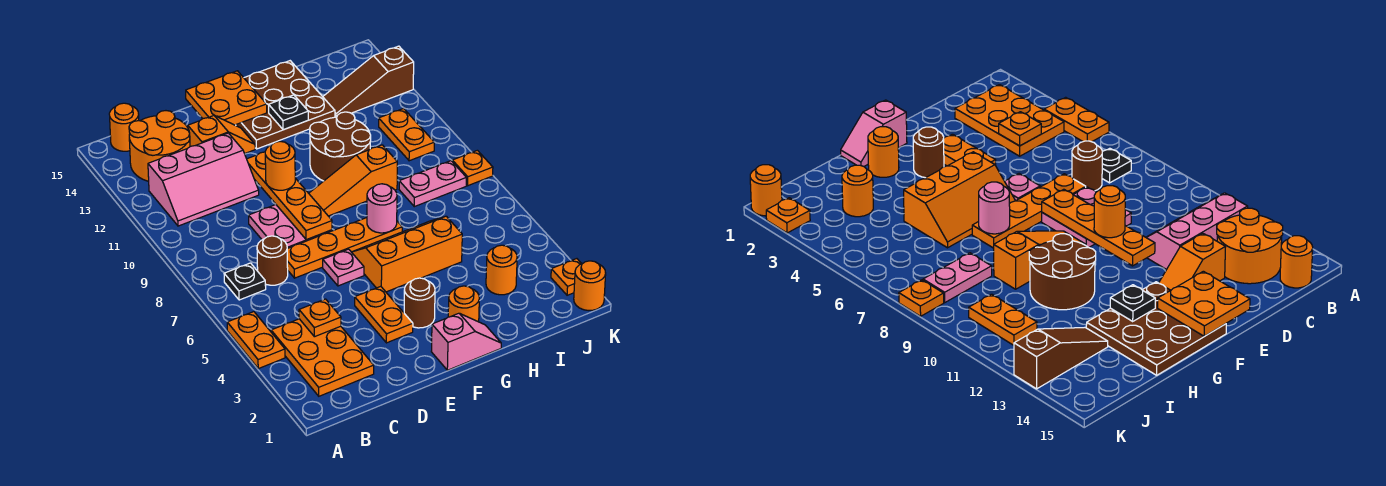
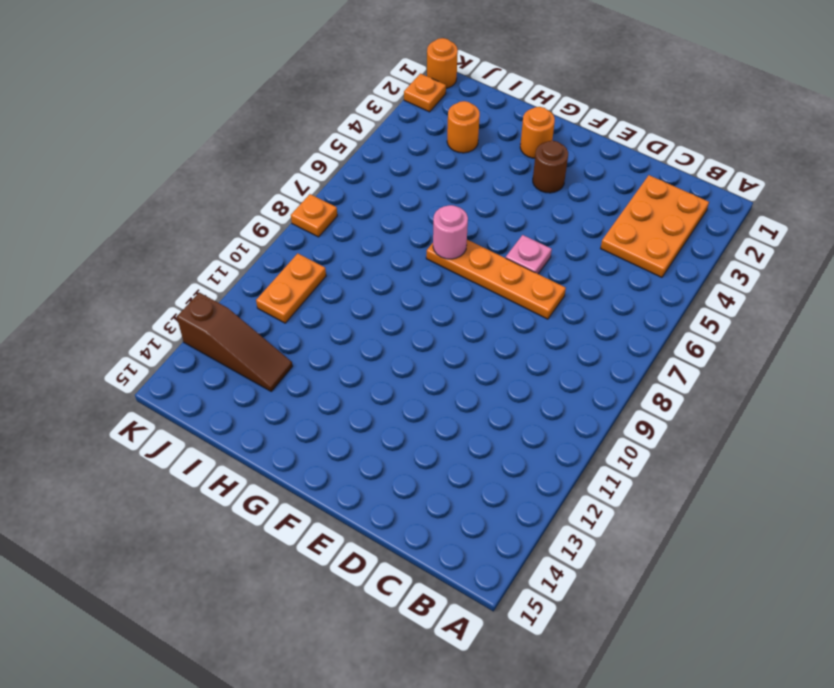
none -> orange plate A4:A5 level 1
none -> black plate B7 level 1
none -> pink slope B11:D12 level 1 top 12
none -> orange round brick B13:C14 level 1

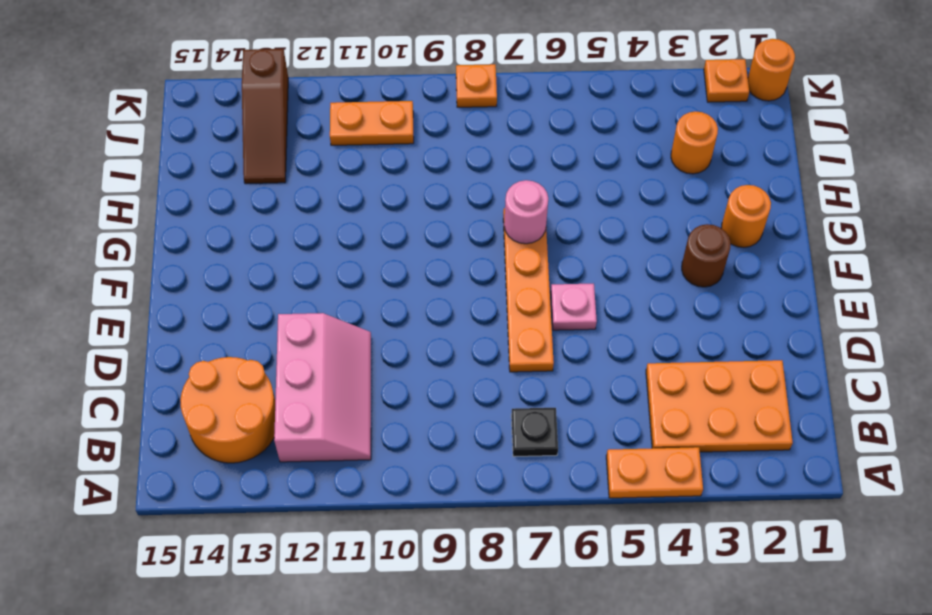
none -> orange round brick B15 level 1
none -> brown round brick C7 level 1
none -> pink plate D8:E9 level 1
none -> orange slope D13:E13 level 1 top D

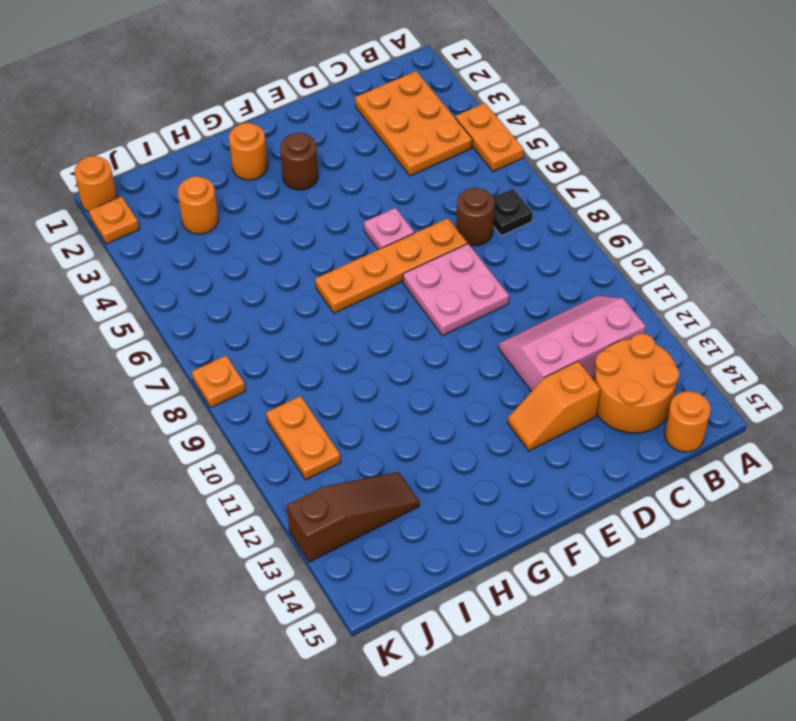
none -> orange plate E3:E4 level 1
none -> pink slope F1:G1 level 1 top F
none -> orange slope F5:H6 level 1 top 5
none -> orange slope F9:H9 level 1 top H

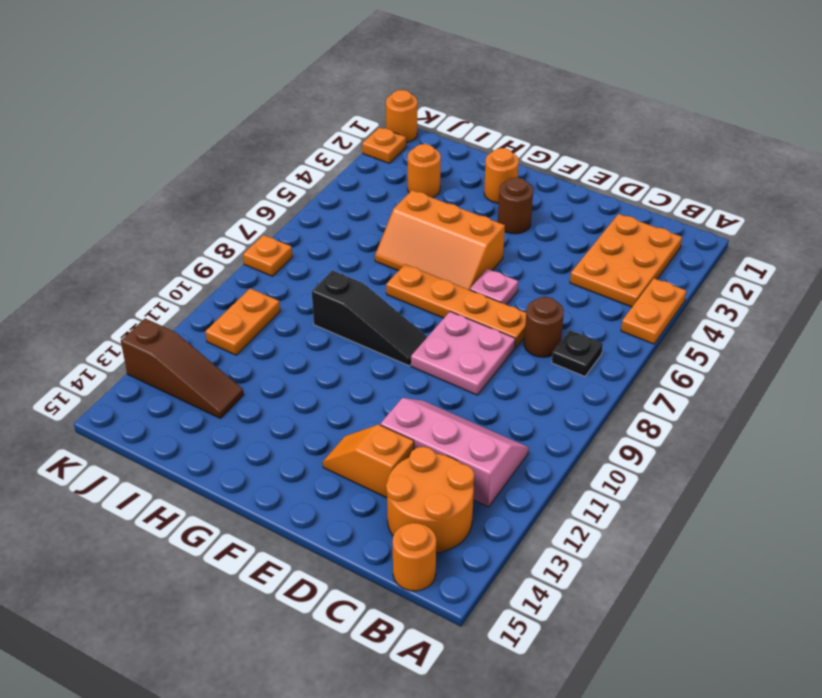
black slope F9:H9 level 1 top H -> orange slope F9:H9 level 1 top H
none -> orange plate E3:E4 level 1
none -> pink slope F1:G1 level 1 top F
none -> brown plate F13:H15 level 1
none -> brown round brick G10:H11 level 1

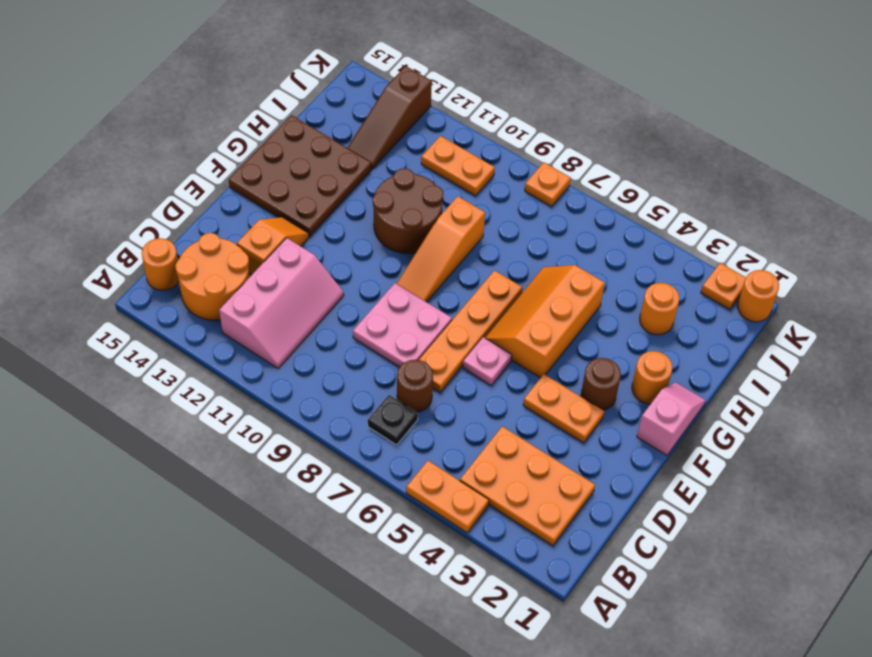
none -> pink plate I8:J8 level 1
none -> orange plate C4 level 2
none -> orange plate E8:E11 level 2
none -> orange plate E14:F15 level 2

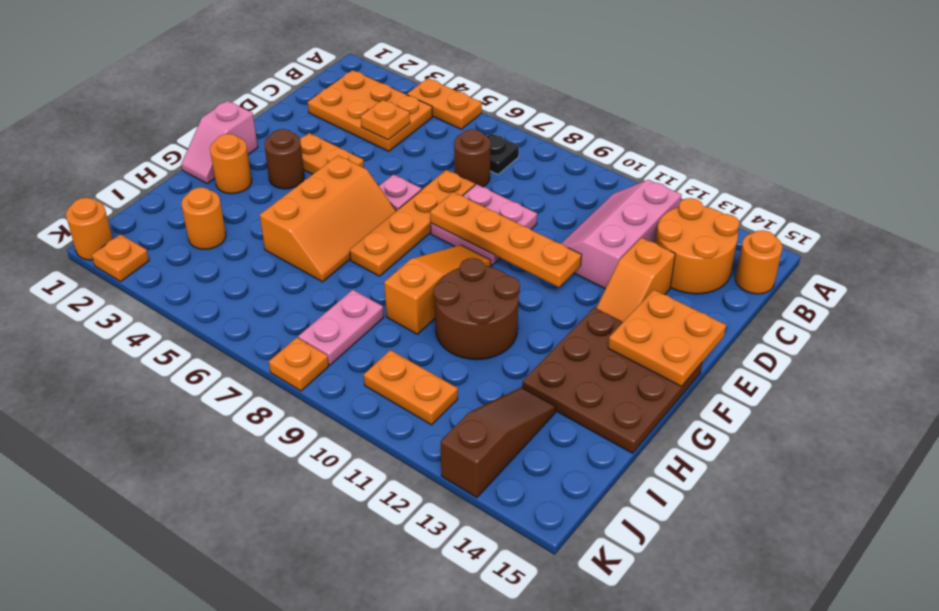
none -> pink round brick G7 level 2
none -> black plate G13 level 2
none -> orange round brick E10 level 3

